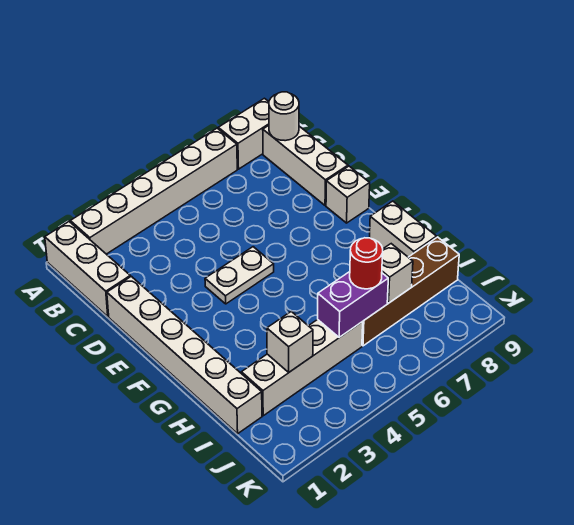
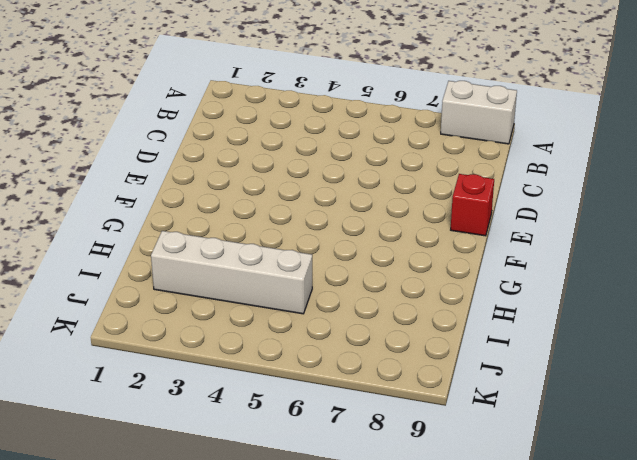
red brick E9 level 1 -> white brick E9 level 1
none -> white brick A1:C1 level 1
none -> white brick A2:A7 level 1
none -> white brick B9:D9 level 1

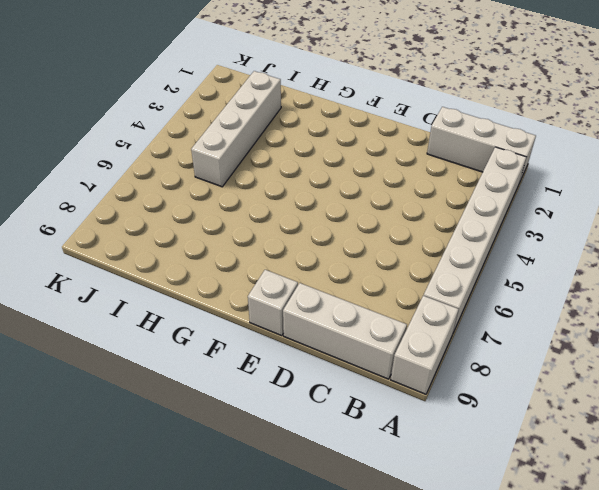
none -> white brick D1:I1 level 1
none -> white plate E4:E5 level 1
none -> white brick G9:H9 level 1

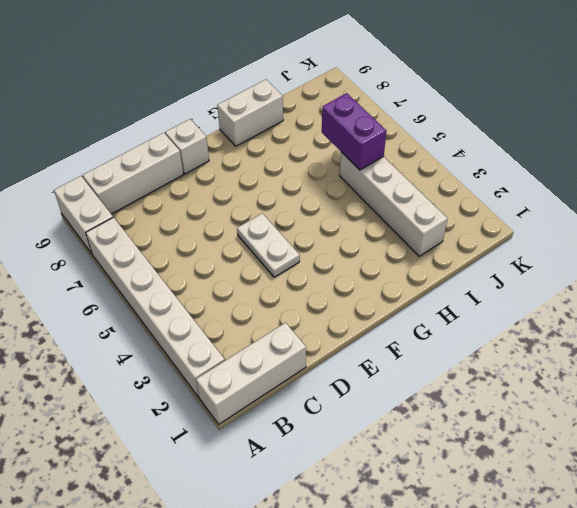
none -> white brick D1:I1 level 1
none -> brown brick I6:I9 level 1
none -> white round brick B9 level 2

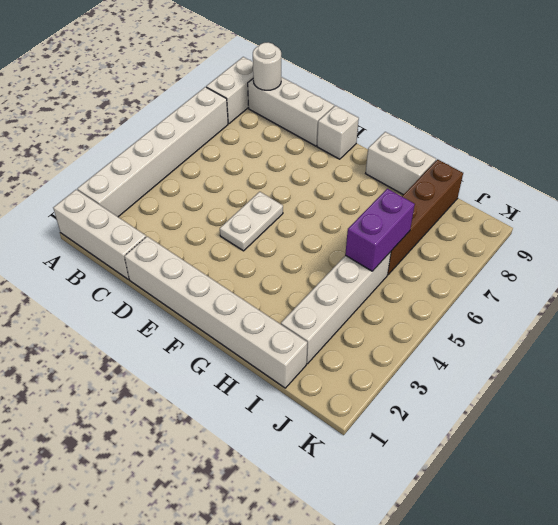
none -> white brick I3 level 2
none -> white brick I7 level 2
none -> red round brick I6 level 3

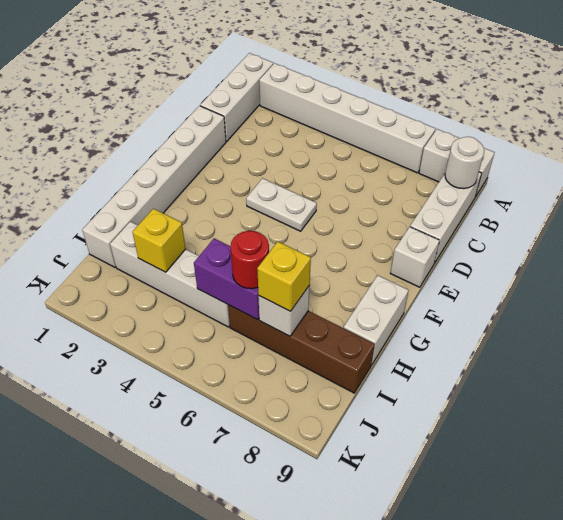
yellow brick I3 level 2 -> white brick I3 level 2
yellow brick I7 level 3 -> none

